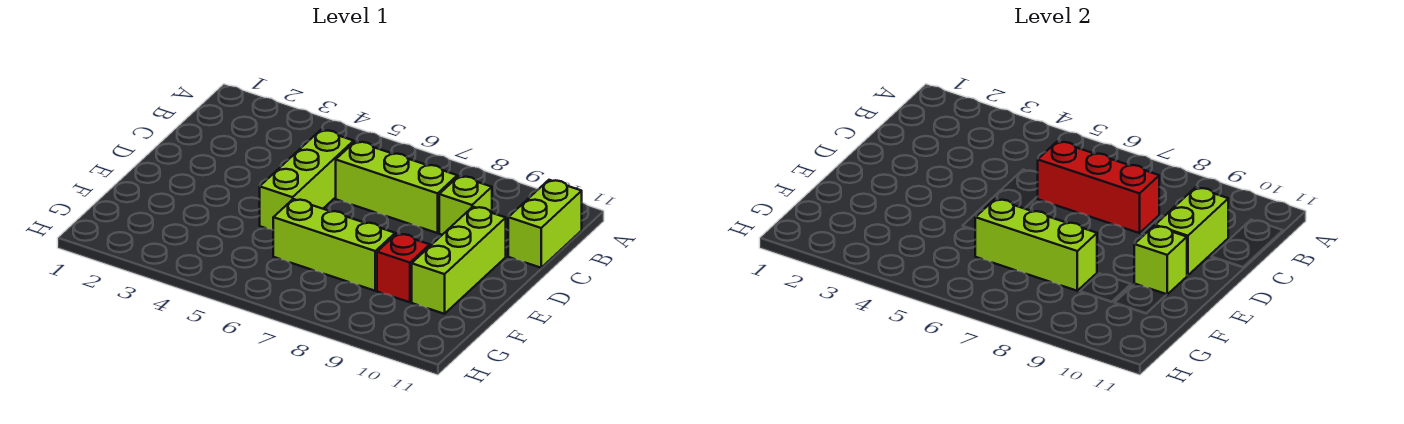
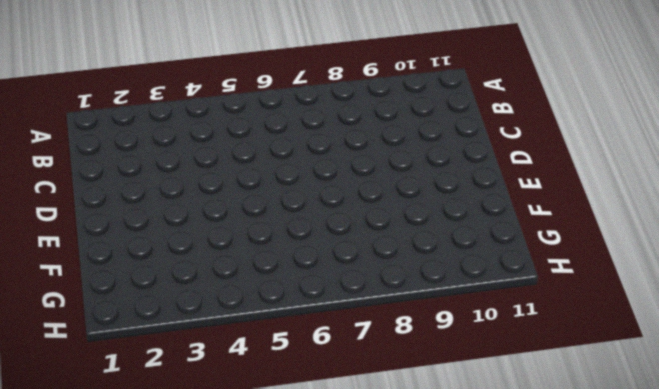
none -> lime brick B11:C11 level 1
none -> lime brick C5:E5 level 1

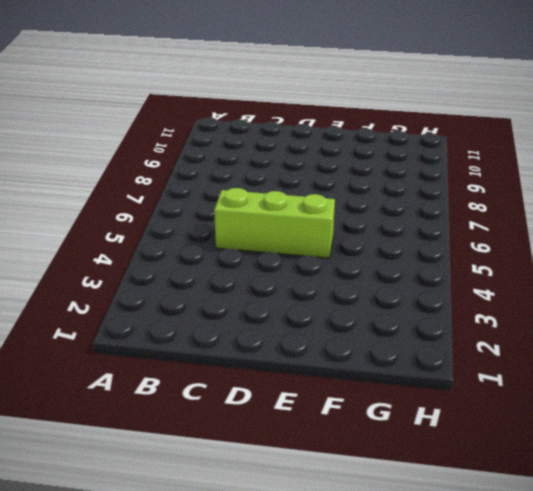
none -> lime brick B11:C11 level 1
none -> lime brick C6:C8 level 1

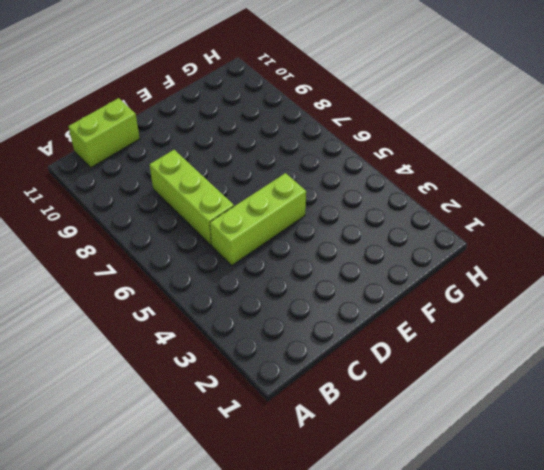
none -> lime brick C9 level 1
none -> lime brick D10:F10 level 1

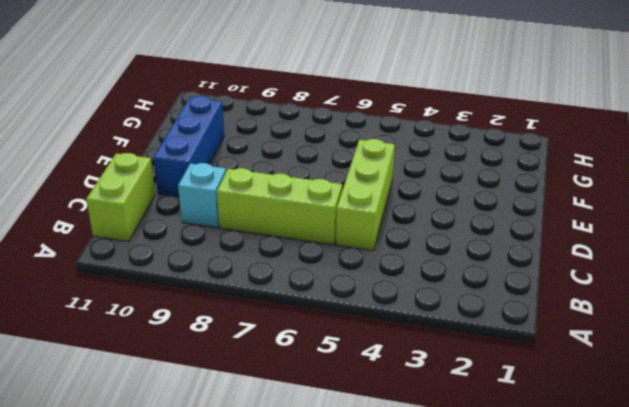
cyan brick C9 level 1 -> lime brick C9 level 1
blue brick D10:F10 level 1 -> lime brick D10:F10 level 1
none -> lime brick F6:F8 level 1
none -> red brick F9 level 1

